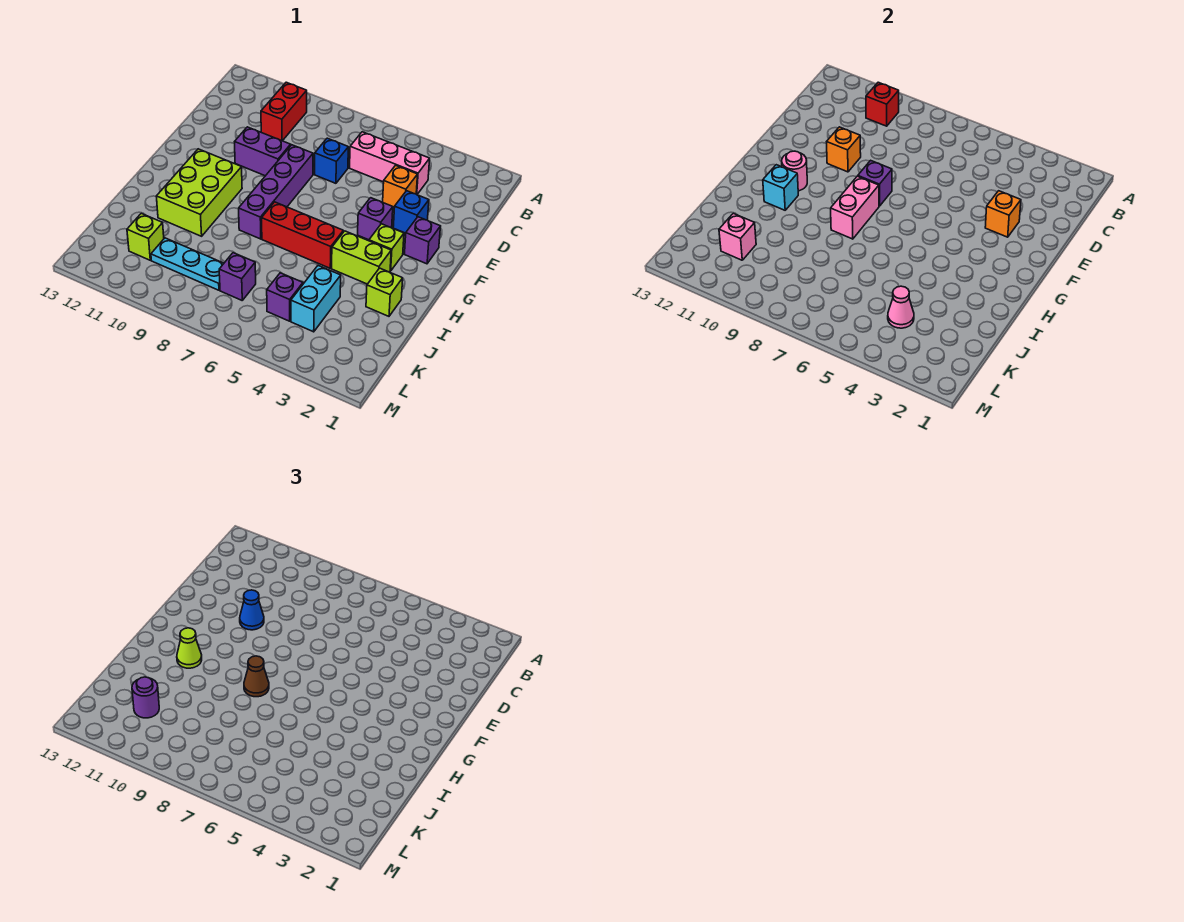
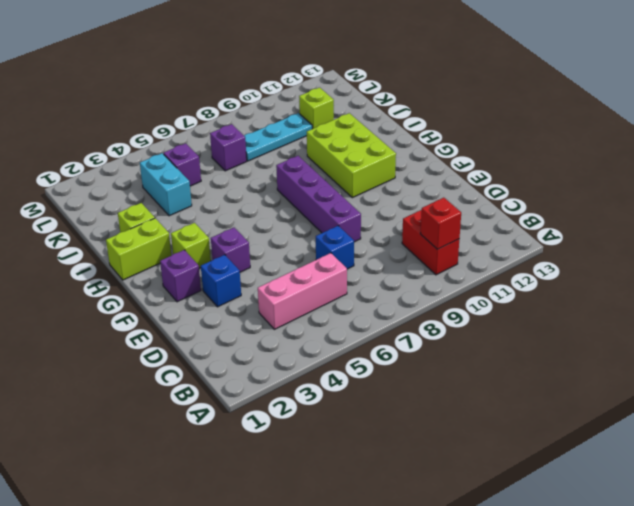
lime brick H1:H2 level 1 -> lime brick H3:H4 level 1
none -> orange brick D4 level 1
none -> purple brick E9:E10 level 1
none -> red brick H5:H7 level 1
none -> orange brick E3 level 2

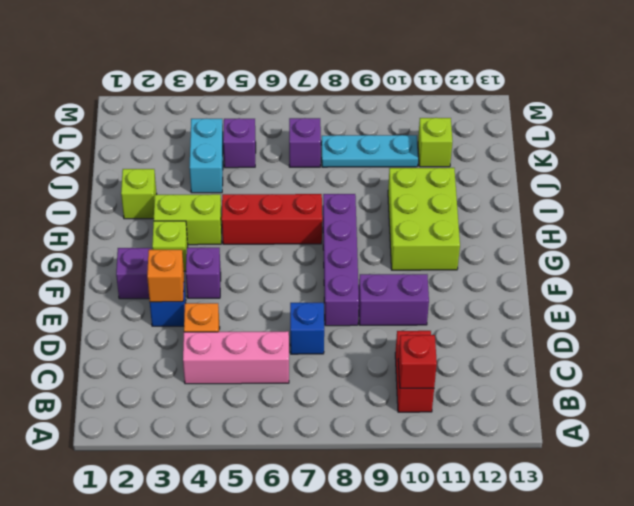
none -> orange brick E10 level 2
none -> purple brick F8 level 2
none -> pink brick G8:H8 level 2
none -> pink round brick G11 level 2

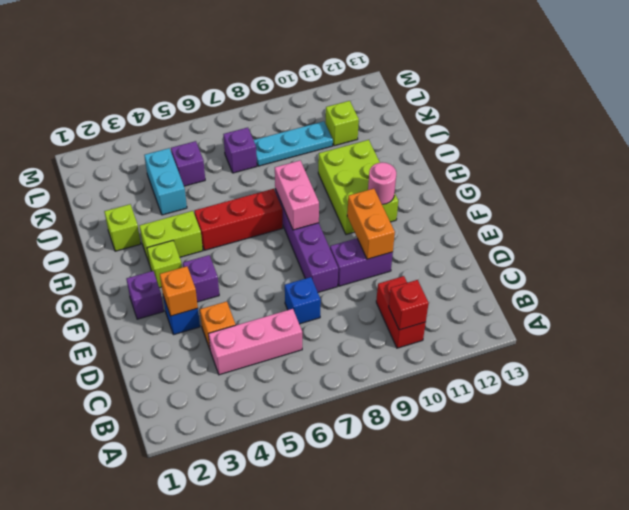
orange brick E10:F10 level 2 -> orange brick E10 level 2
none -> purple brick F8 level 2
none -> cyan brick H11 level 2
none -> pink cone K4 level 2
none -> pink brick K11 level 2

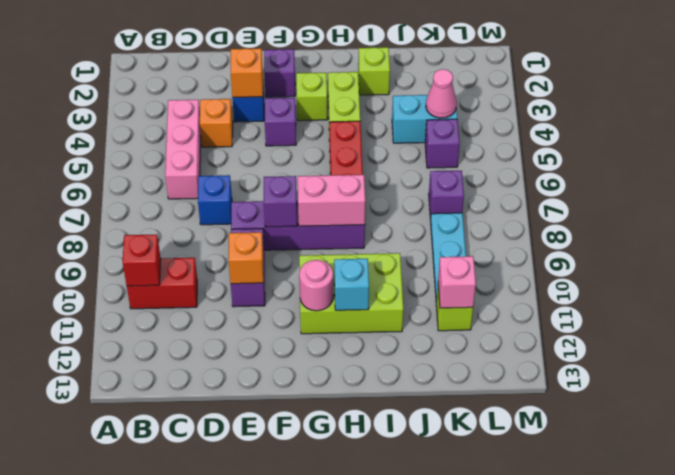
none -> blue cone E10 level 3
none -> brown cone H8 level 3
none -> lime cone H11 level 3
none -> purple round brick K11 level 3

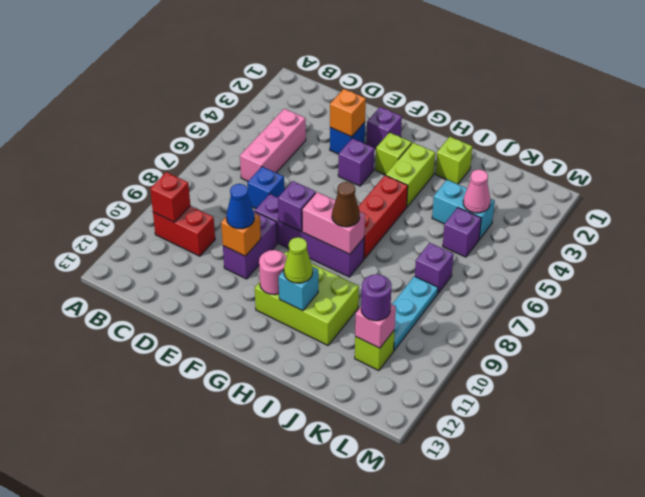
none -> orange brick D4 level 1

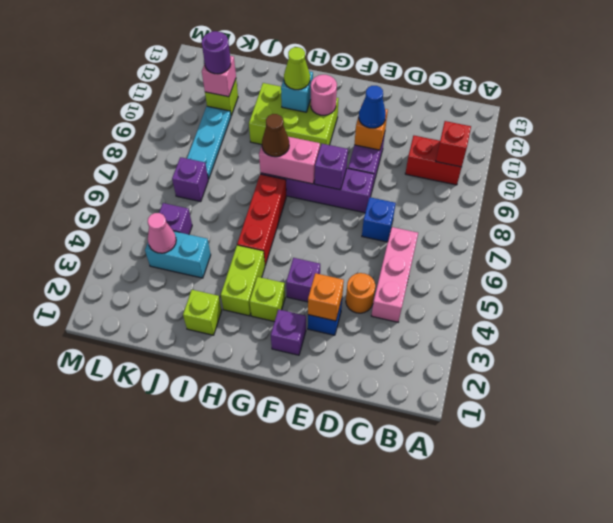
orange round brick D4 level 1 -> orange brick D4 level 1

